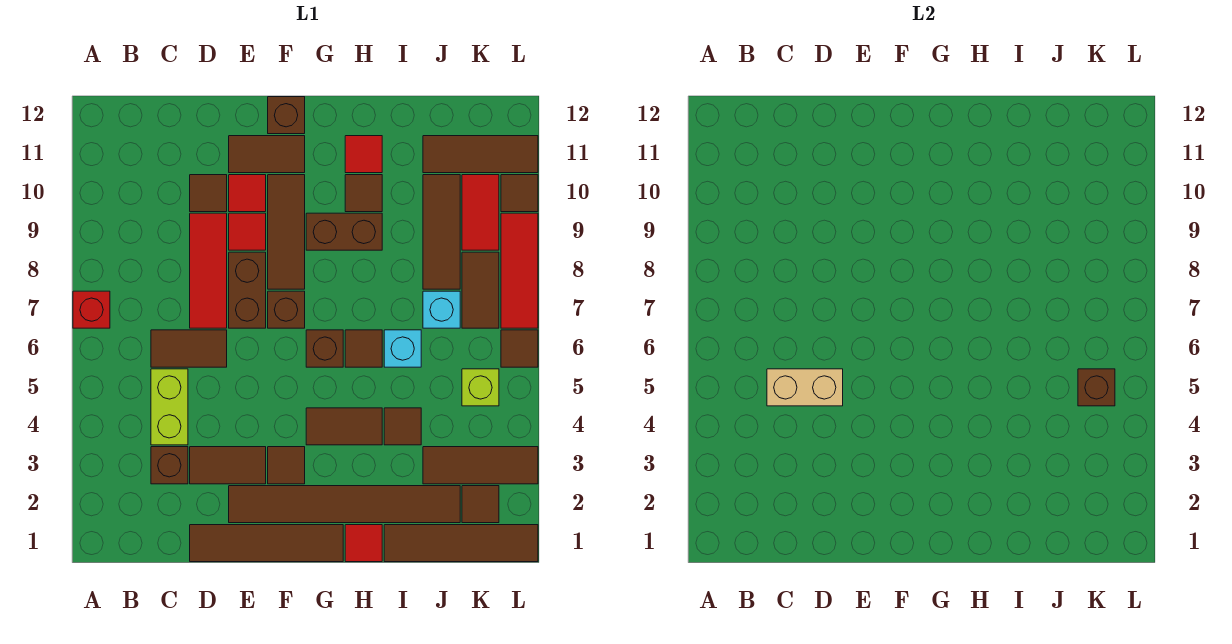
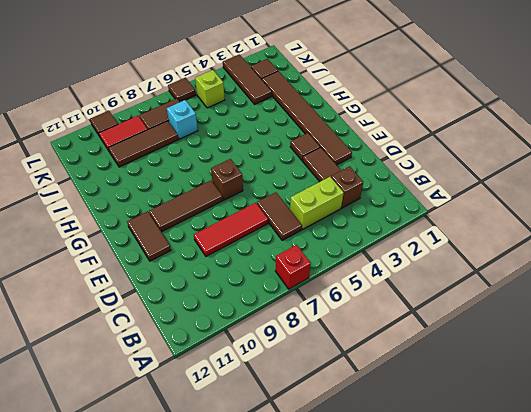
none -> brown tile D1:G1 level 1
none -> brown tile D10 level 1
none -> brown brick E7:E8 level 1
none -> red tile E9 level 1

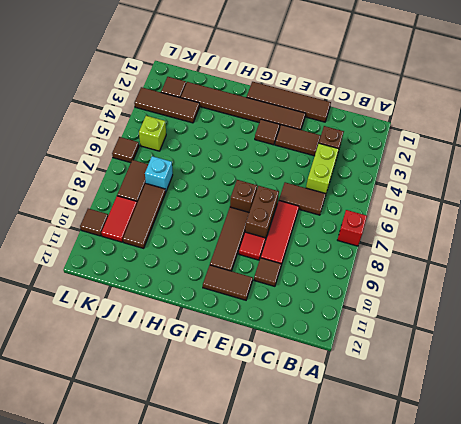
none -> red tile E10 level 1
none -> brown brick F12 level 1
none -> brown tile G4:H4 level 1
none -> brown brick G6 level 1

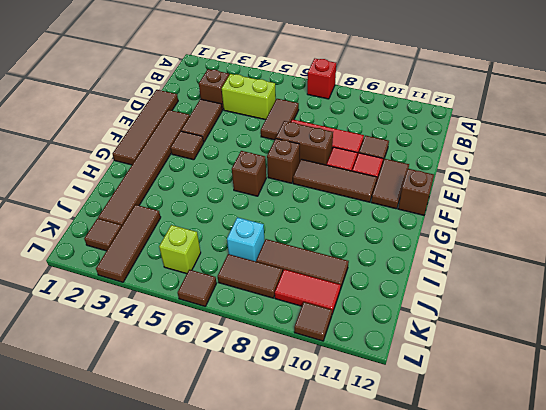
none -> brown tile G4:H4 level 1
none -> brown brick G9:H9 level 1
none -> red tile H1 level 1
none -> brown tile H6 level 1

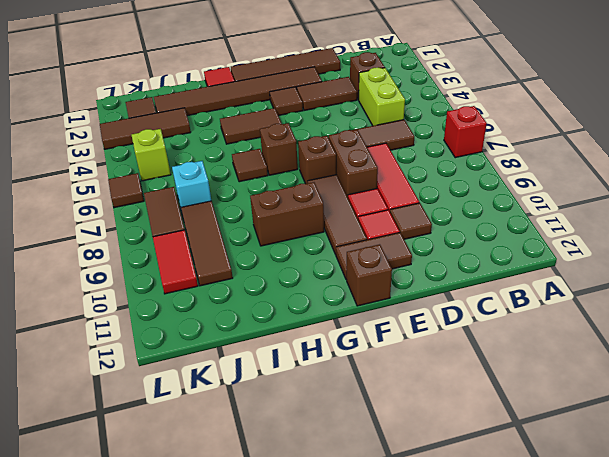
none -> brown tile H10 level 1
none -> red tile H11 level 1
none -> brown tile I1:L1 level 1
none -> brown tile I4 level 1

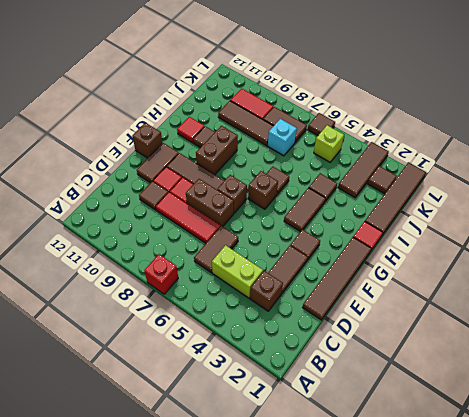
none -> brown tile E2:J2 level 1
none -> cyan brick I6 level 1
none -> brown tile J11:L11 level 1
none -> red tile L7:L9 level 1

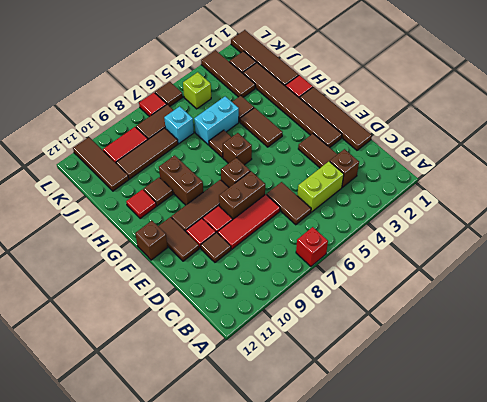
cyan brick I5:I6 level 1 -> cyan brick I6 level 1
red tile L7 level 1 -> red tile L7:L9 level 1
none -> brown tile F3 level 1
none -> brown tile L10 level 1
none -> tan brick C5:D5 level 2
none -> brown brick K5 level 2

